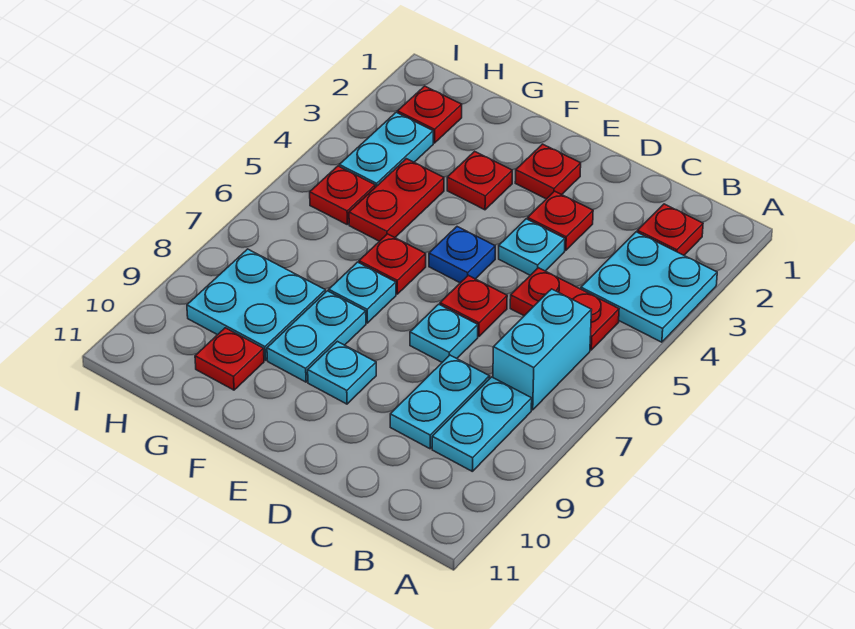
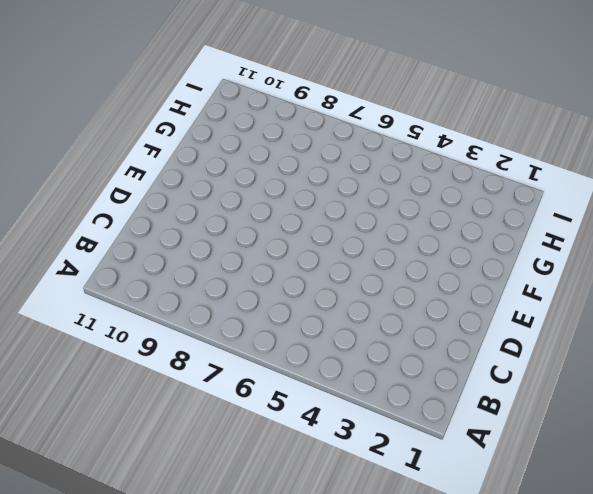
none -> cyan plate A3:B4 level 1
none -> red plate B2 level 1
none -> red plate B5:C5 level 1

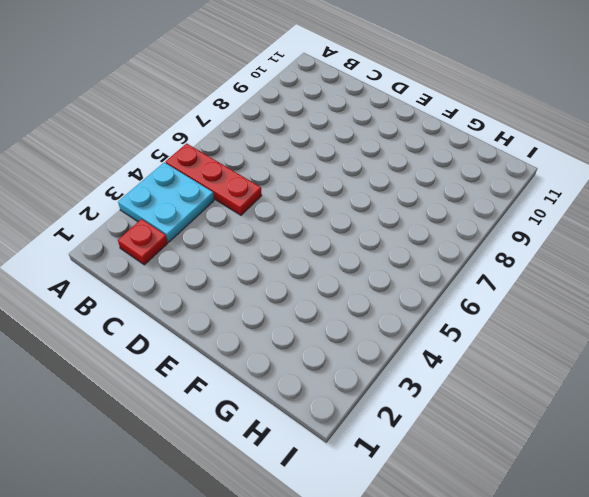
red plate A5:C5 level 1 -> red plate B5:C5 level 1
none -> cyan brick B6:B7 level 1
none -> cyan plate B8:B9 level 1
none -> cyan plate C8:C9 level 1

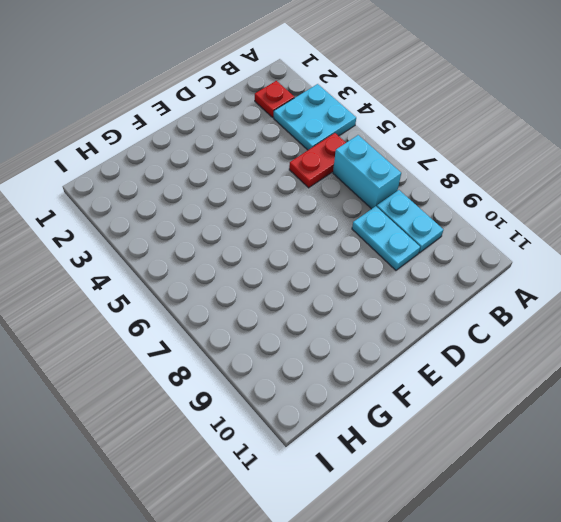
none -> red plate D3 level 1
none -> cyan plate D4 level 1
none -> red plate D6 level 1

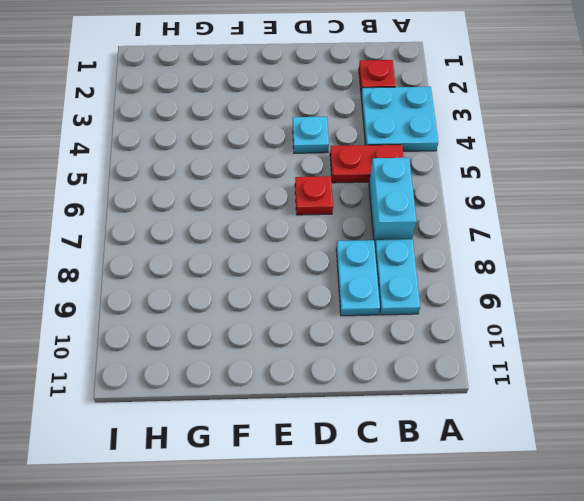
none -> red plate D3 level 1
none -> cyan plate D7 level 1
none -> red plate E2 level 1

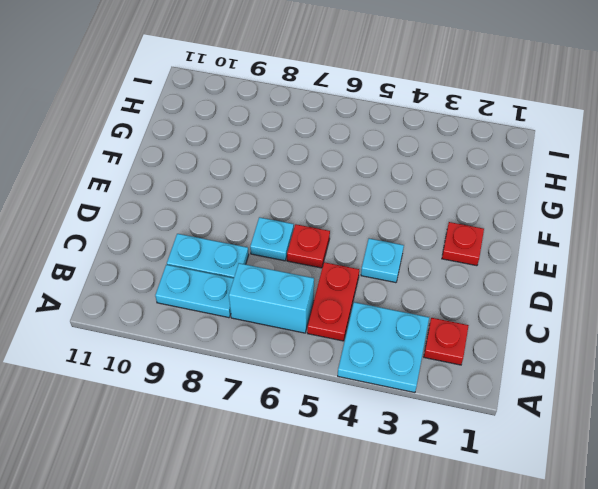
none -> red plate D3 level 1
none -> blue plate E5 level 1
none -> cyan plate E9 level 1

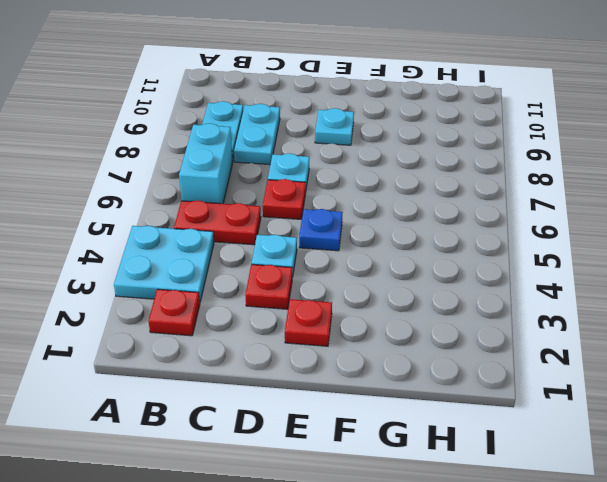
none -> red plate F3 level 1
none -> red plate F6 level 1
none -> cyan plate F7 level 1

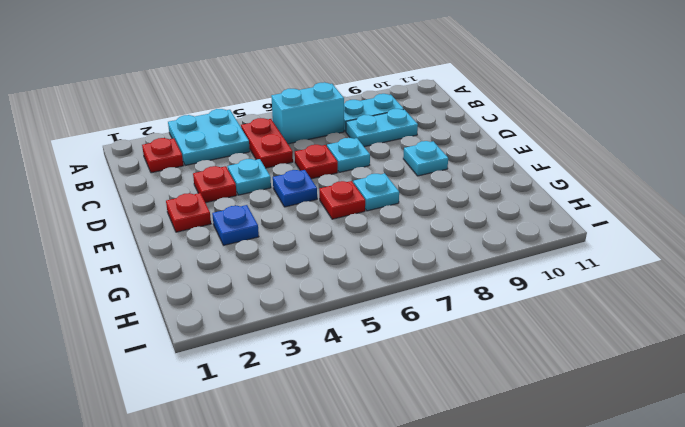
blue plate F3 level 1 -> red plate F3 level 1
none -> cyan plate F8:F9 level 1
none -> red plate G4:G5 level 1
none -> cyan plate G8:H9 level 1

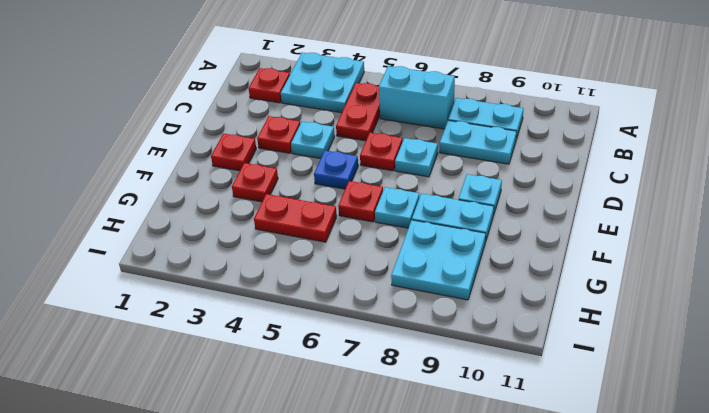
none -> red plate G10 level 1
none -> red plate H2 level 1
none -> cyan plate H3:H4 level 1

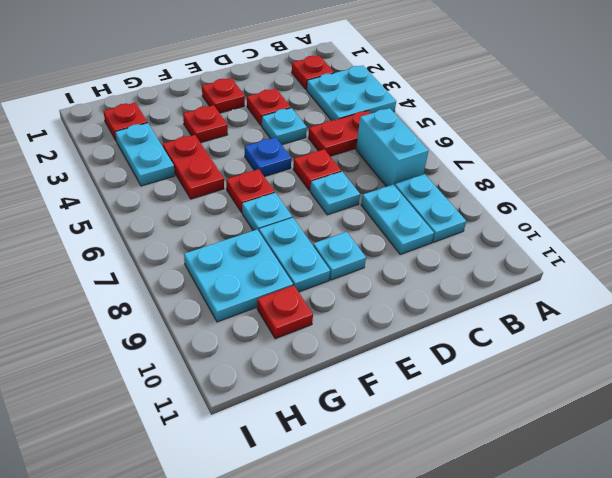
none -> red plate H5 level 1

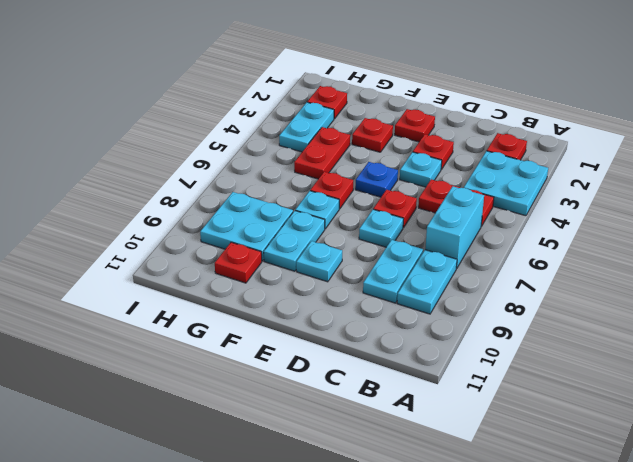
none -> red plate H5 level 1

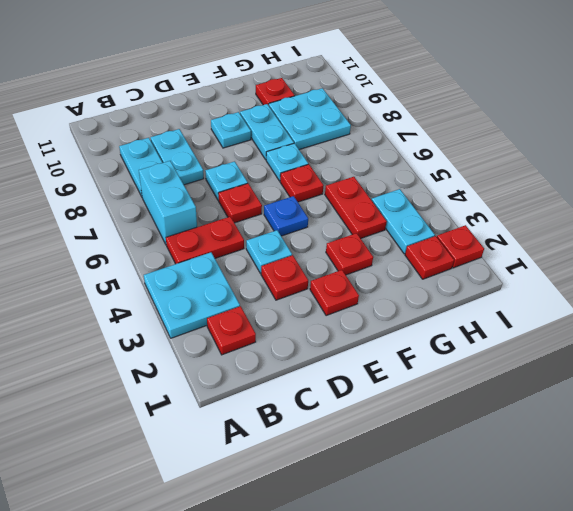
red plate I2 level 1 -> red plate H5 level 1

